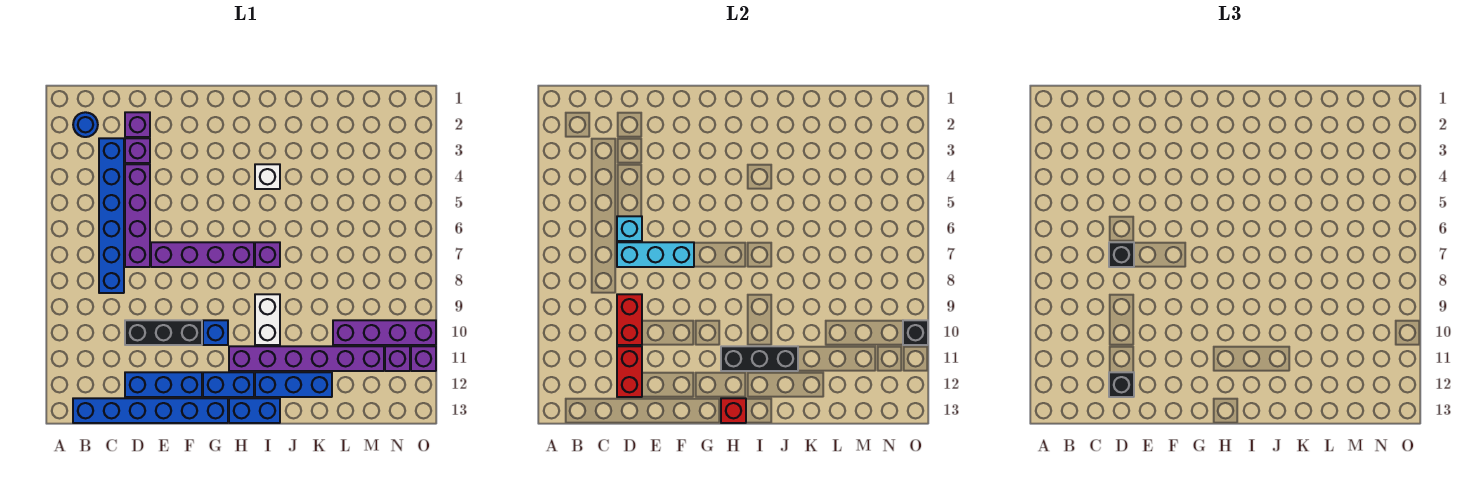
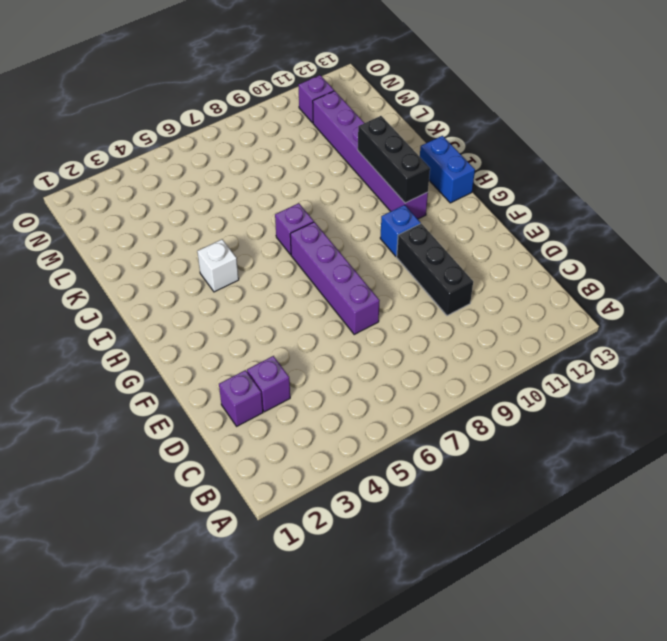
none -> blue round brick B2 level 1
none -> blue brick B13:G13 level 1
none -> blue brick C3:C8 level 1

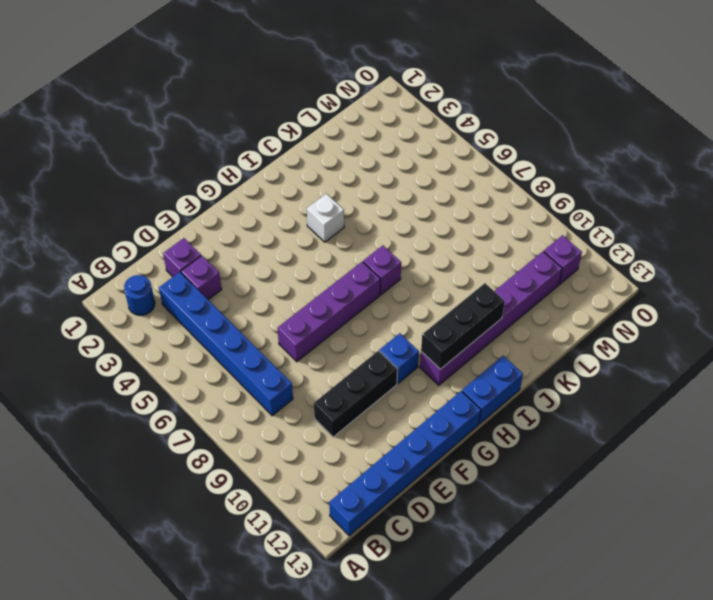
none -> purple brick D4:D7 level 1
none -> blue brick D12:F12 level 1
none -> blue brick G12:H12 level 1

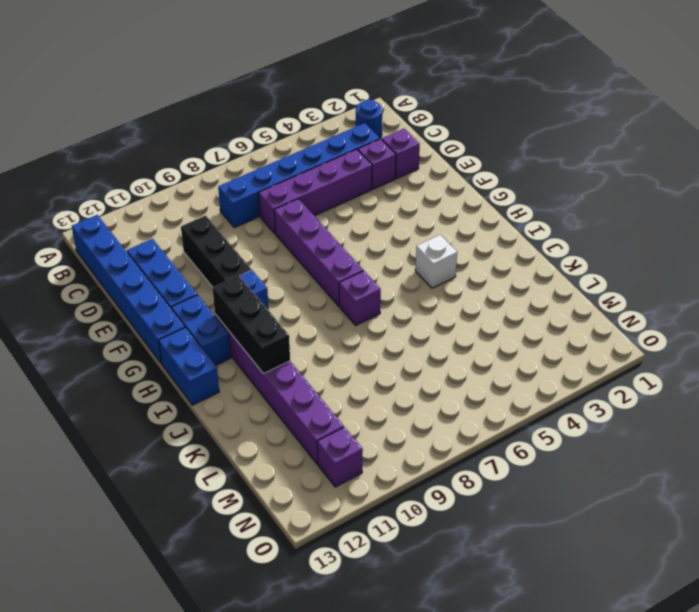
none -> white brick I9:I10 level 1
none -> blue brick I12:K12 level 1
none -> purple brick L10:O10 level 1

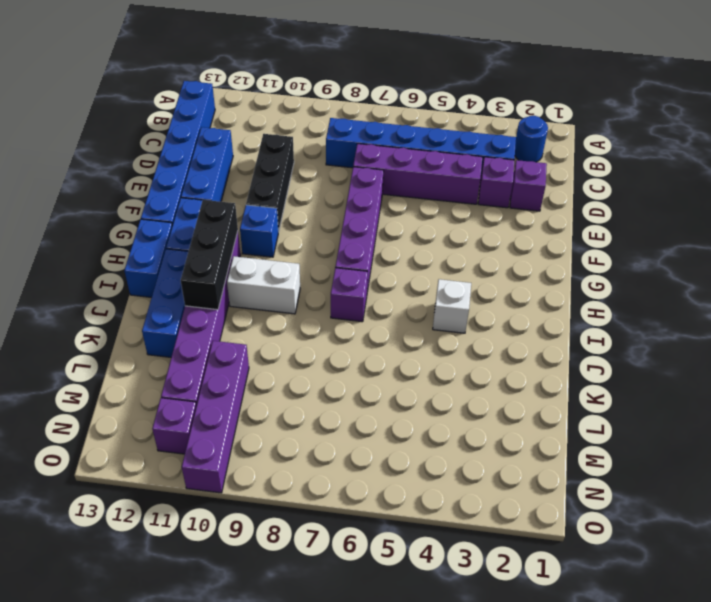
none -> purple brick O11 level 1
none -> cyan brick D6 level 2
none -> cyan brick D7:F7 level 2

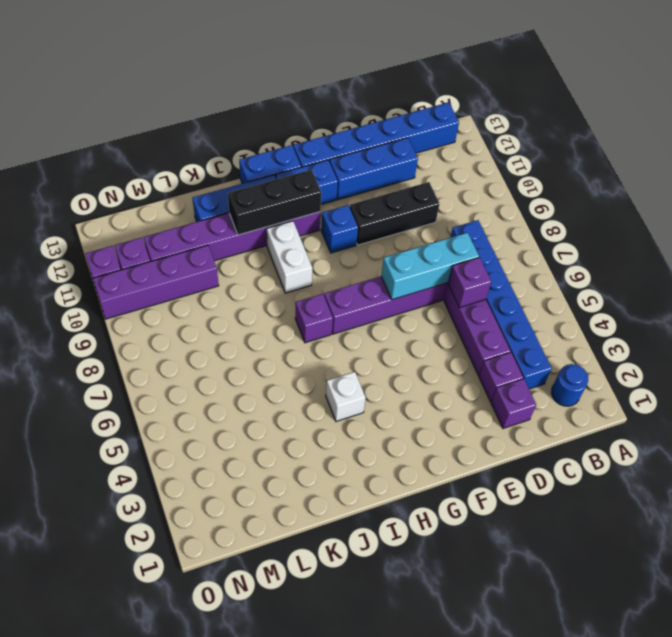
purple brick D6 level 2 -> cyan brick D6 level 2
none -> red brick D9:D10 level 2
none -> red brick D11:D12 level 2
none -> red brick H13 level 2

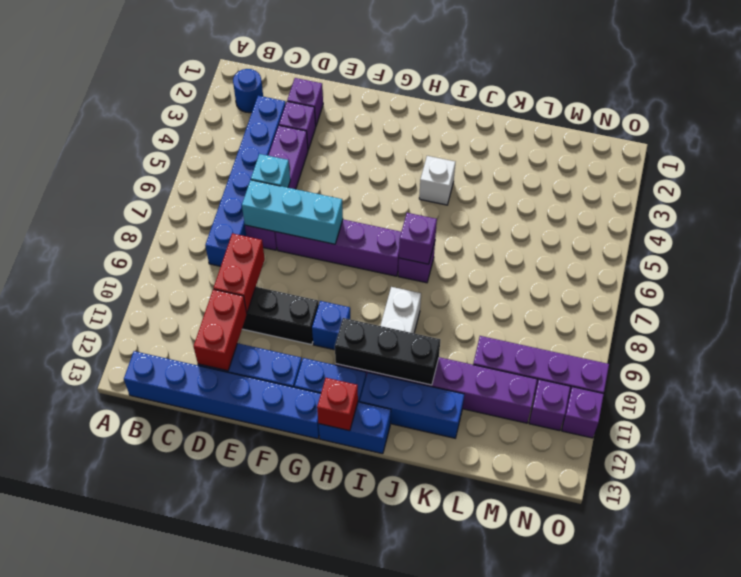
purple brick I7 level 2 -> none
none -> black brick O10 level 2
none -> black brick D7 level 3
none -> black brick D12 level 3

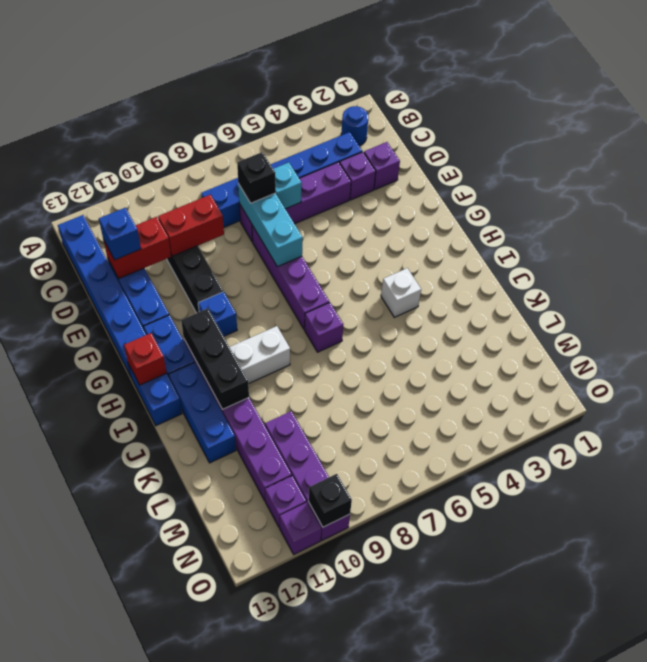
blue brick D12 level 3 -> black brick D12 level 3

